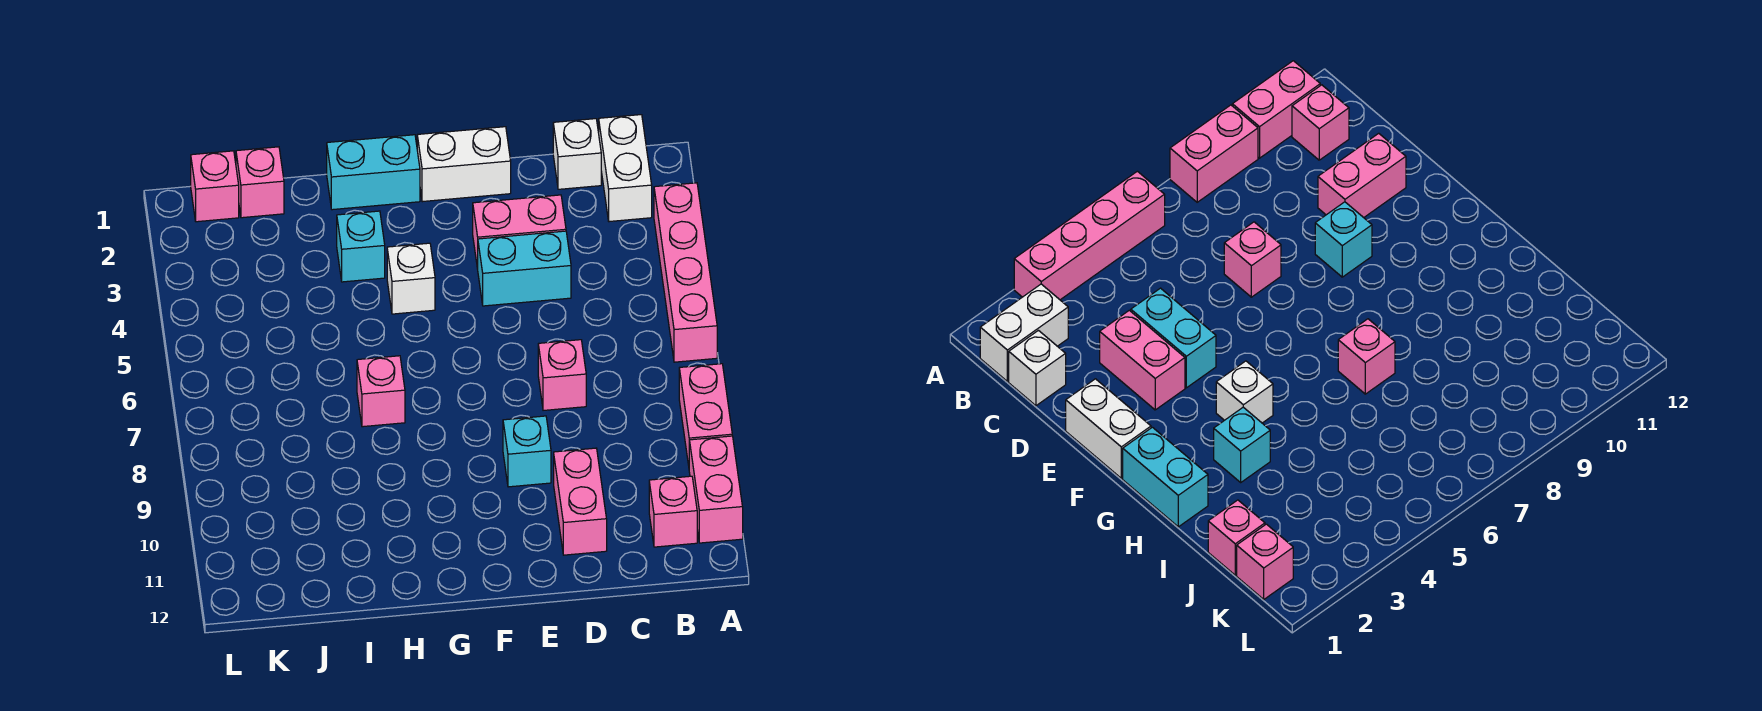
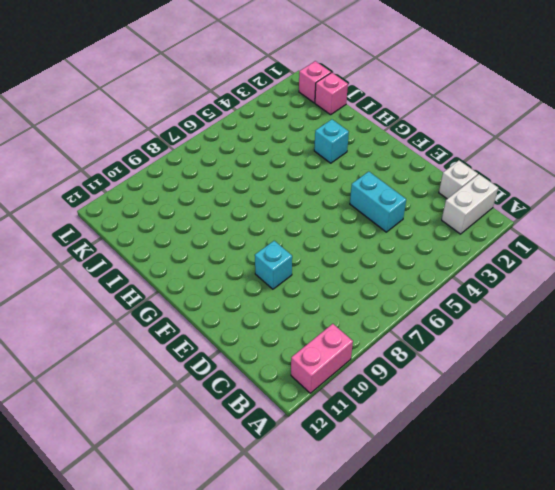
none -> pink brick A3:A6 level 1
none -> pink brick A8:A9 level 1
none -> pink brick B11 level 1

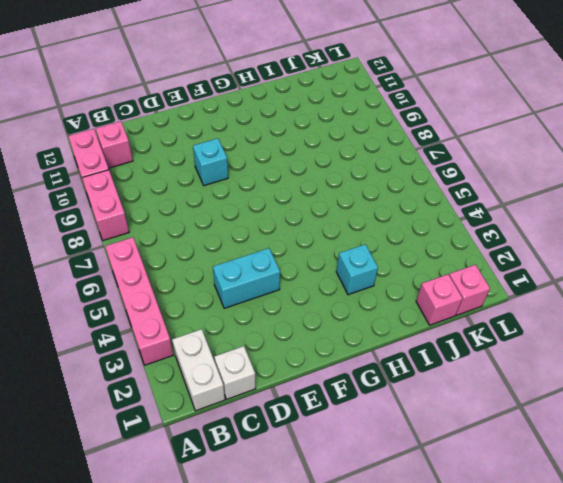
none -> pink brick D3:E3 level 1
none -> pink brick D7 level 1
none -> pink brick D10:D11 level 1

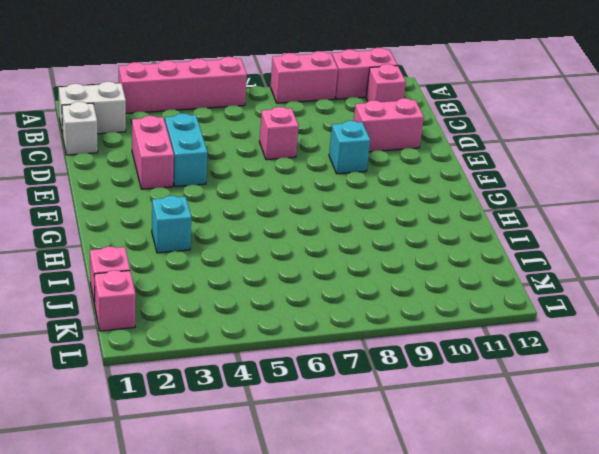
none -> white brick E1:F1 level 1
none -> cyan brick G1:H1 level 1
none -> white brick G4 level 1

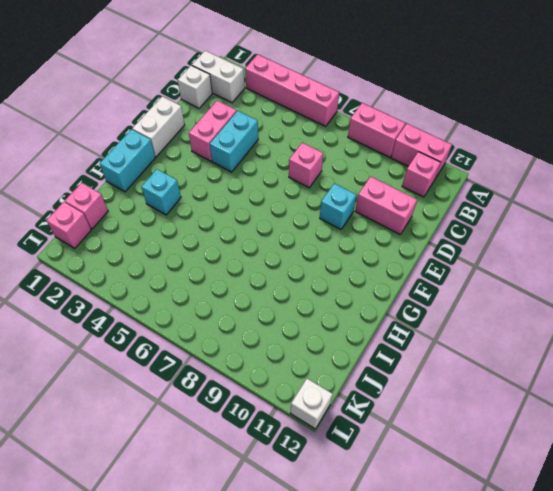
white brick L12 level 1 -> white brick G4 level 1
none -> pink brick H7 level 1

